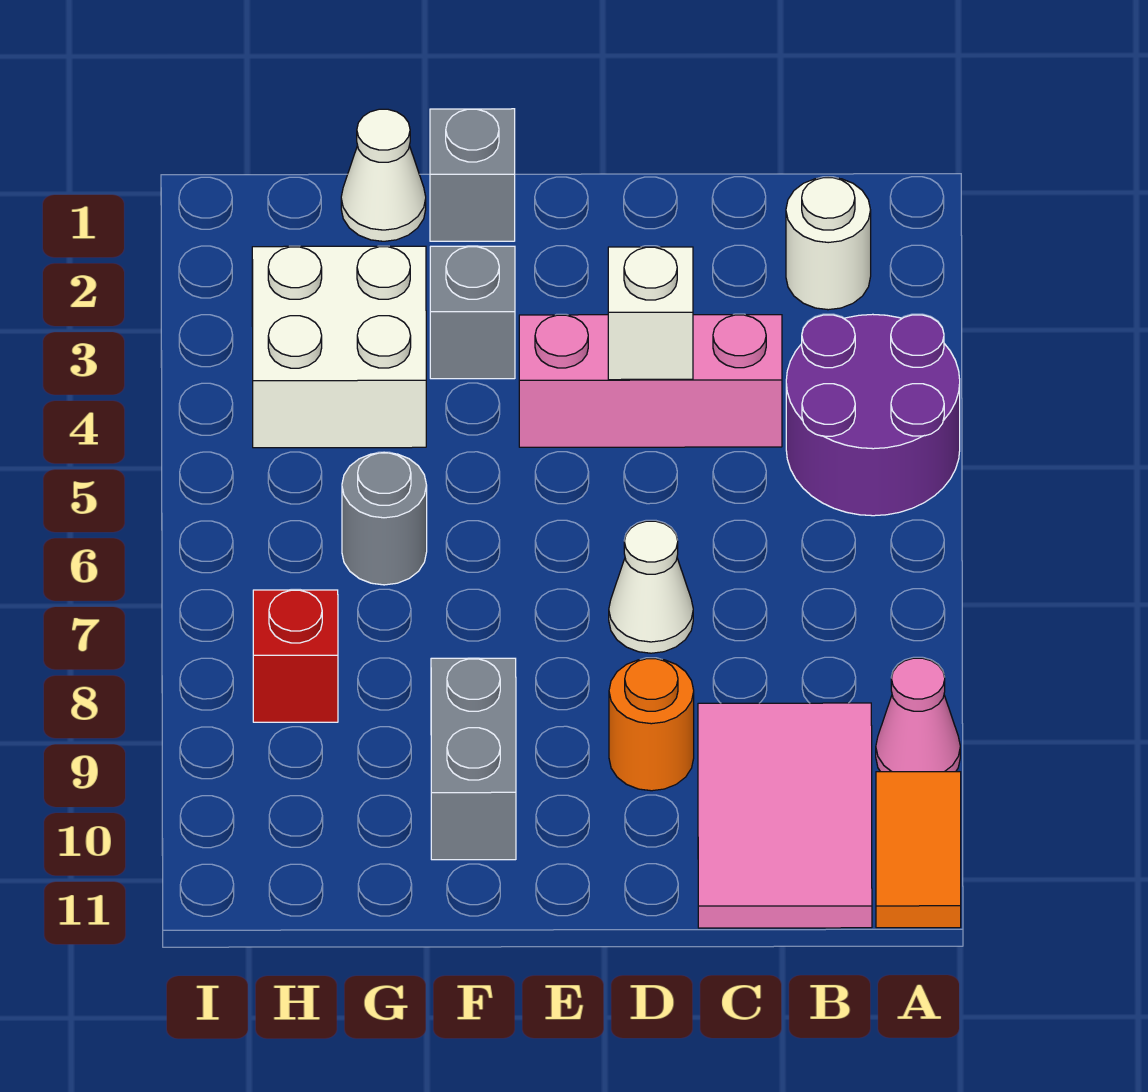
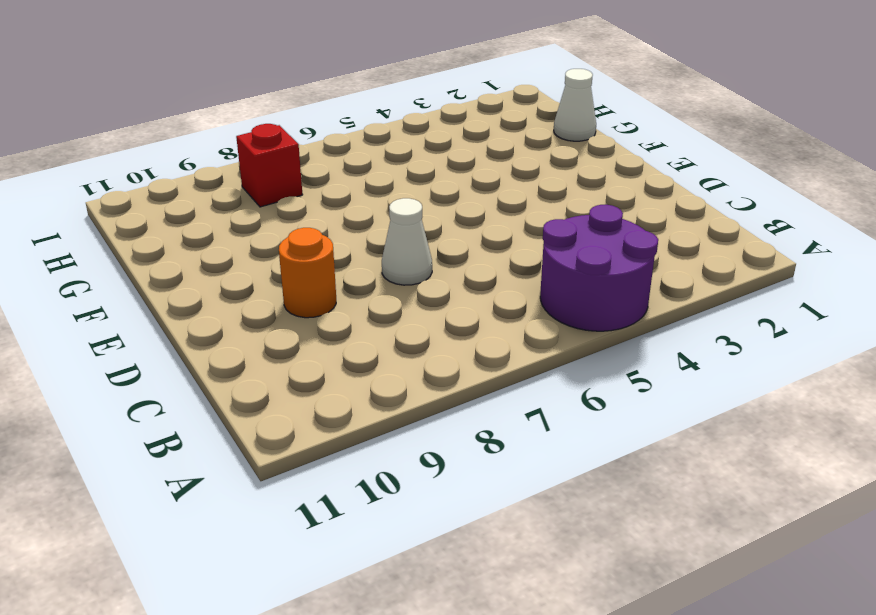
none -> pink cone A9 level 1
none -> orange tile A10:A11 level 1
none -> white round brick B2 level 1

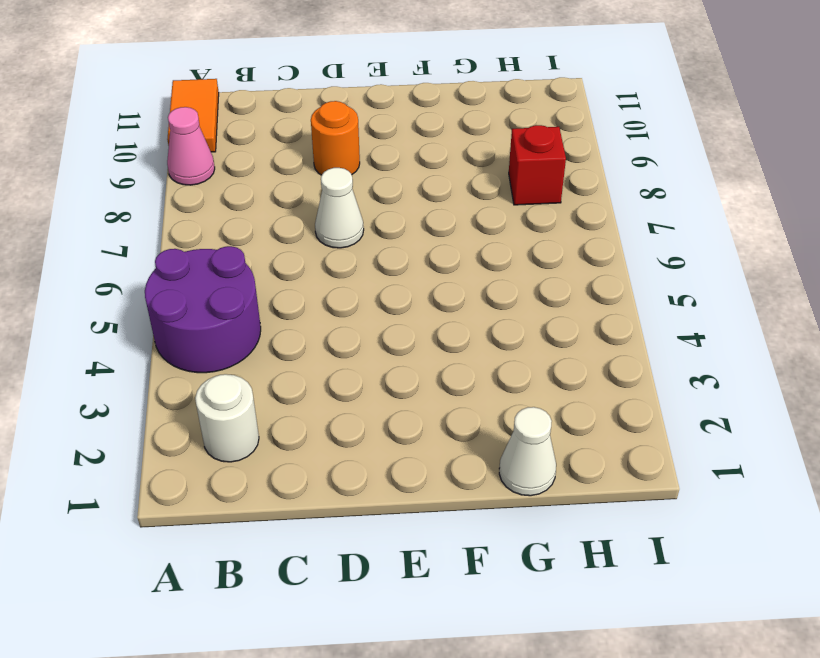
none -> pink tile B9:C11 level 1
none -> pink brick C4:E4 level 1
none -> grey brick F1 level 1

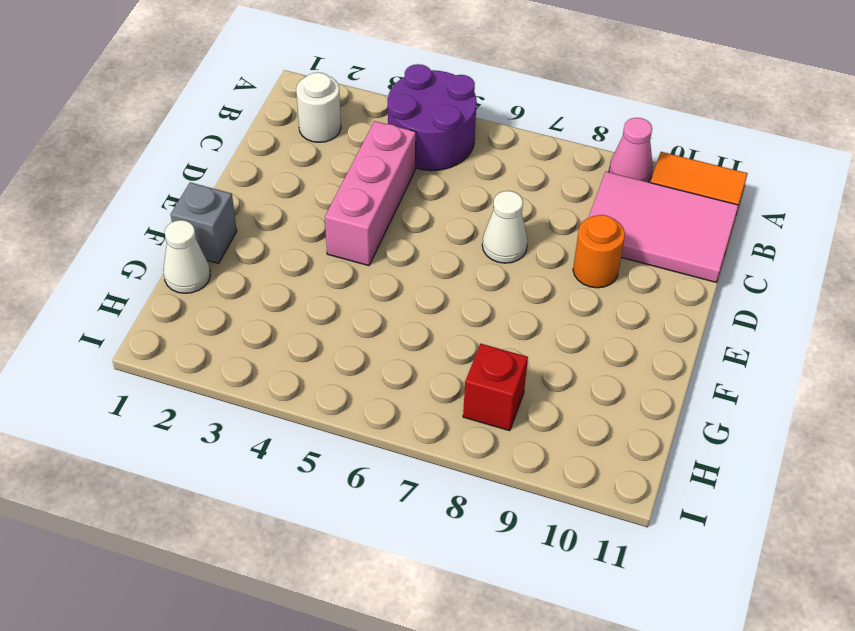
none -> grey brick F3 level 1
none -> grey brick F9:F10 level 1
none -> white brick G3:H4 level 1

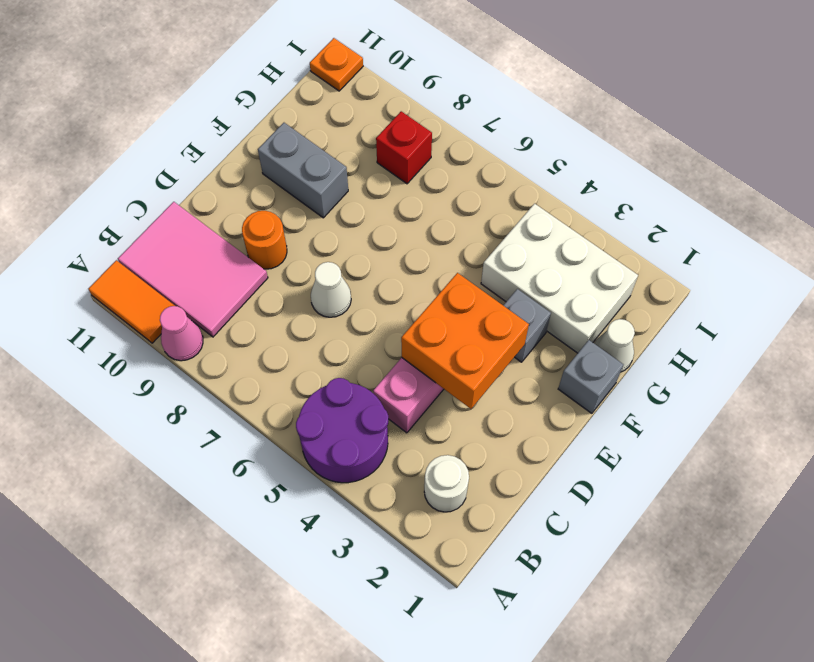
orange brick D3:E4 level 2 -> white brick D4 level 2
white brick G2:H4 level 1 -> white brick G3:H4 level 1
orange plate I11 level 1 -> none
none -> grey round brick G6 level 1

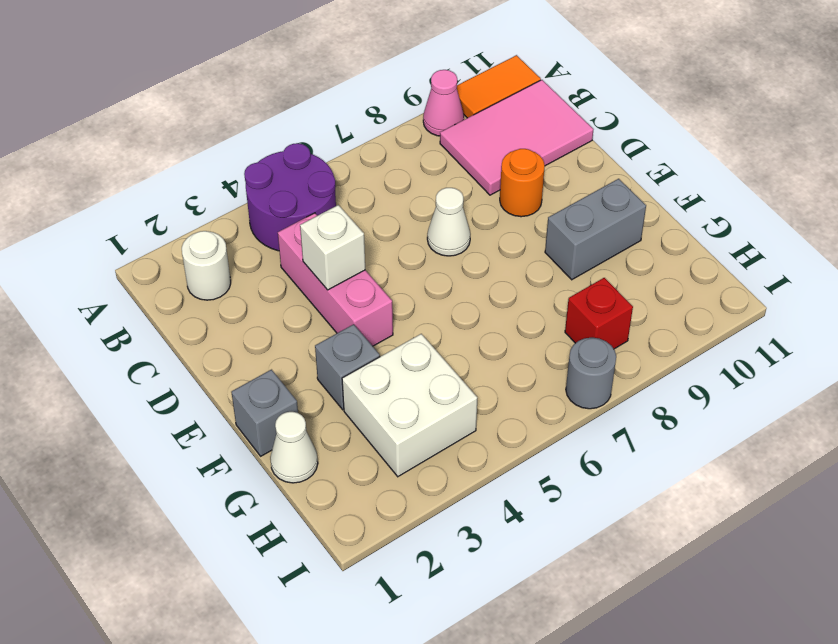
grey round brick I7 level 1 -> grey round brick G6 level 1

